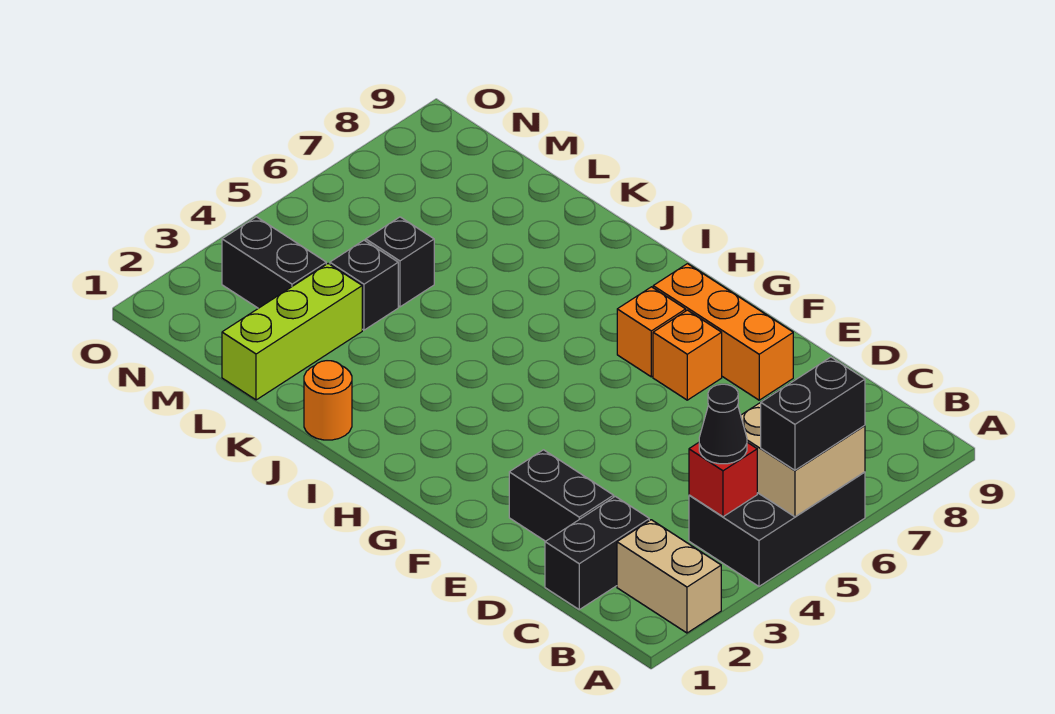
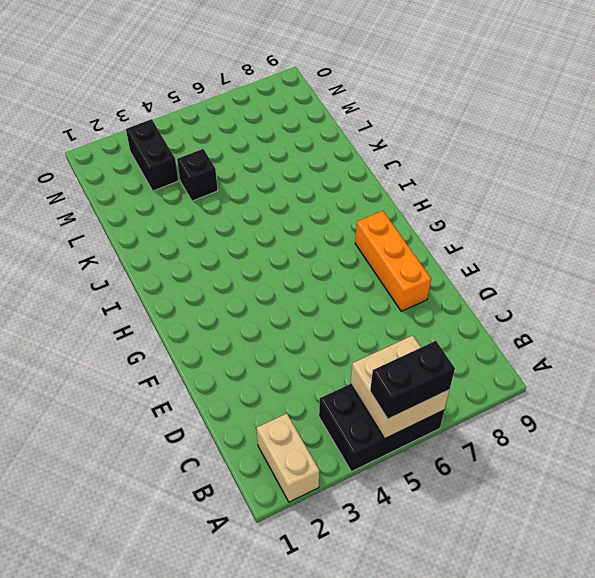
none -> black brick C1:C2 level 1
none -> black brick D2:E2 level 1
none -> orange brick F7 level 1

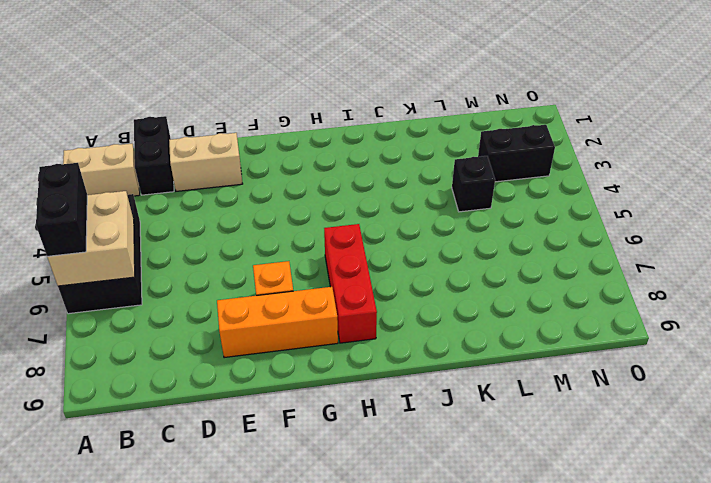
tan brick D2:E2 level 1 -> black brick D2:E2 level 1
red brick H6:H8 level 1 -> none
none -> orange brick G7 level 1
none -> orange round brick J1 level 1
none -> lime brick L1:L3 level 1

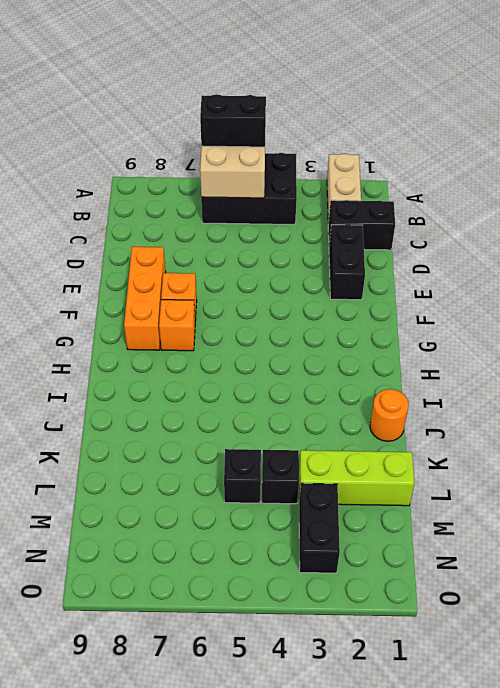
none -> red brick B4 level 2
none -> black cone B4 level 3

